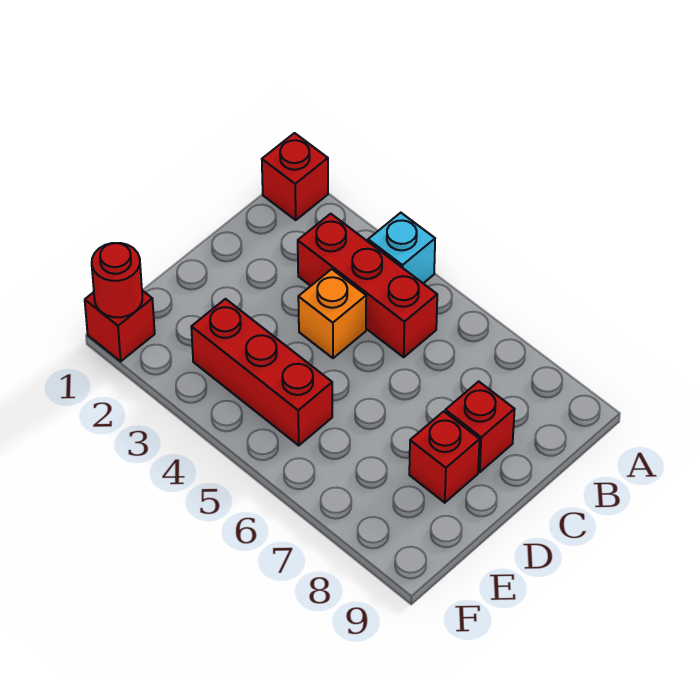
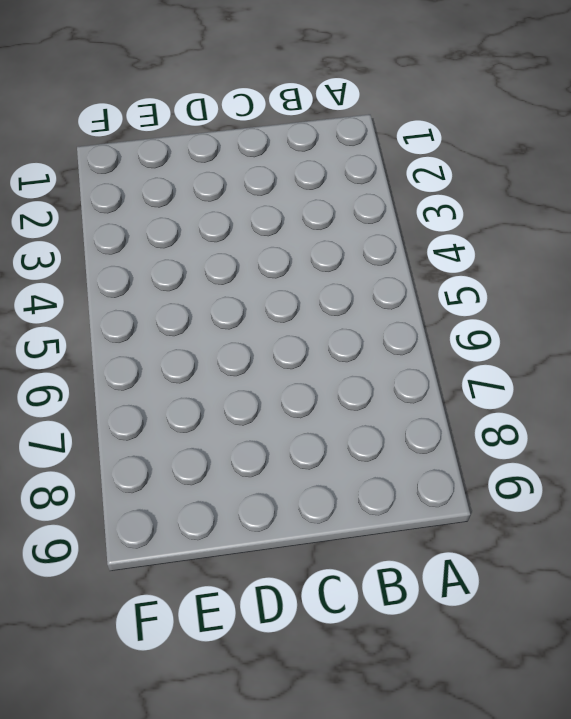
none -> red brick A1 level 1
none -> cyan brick A4 level 1

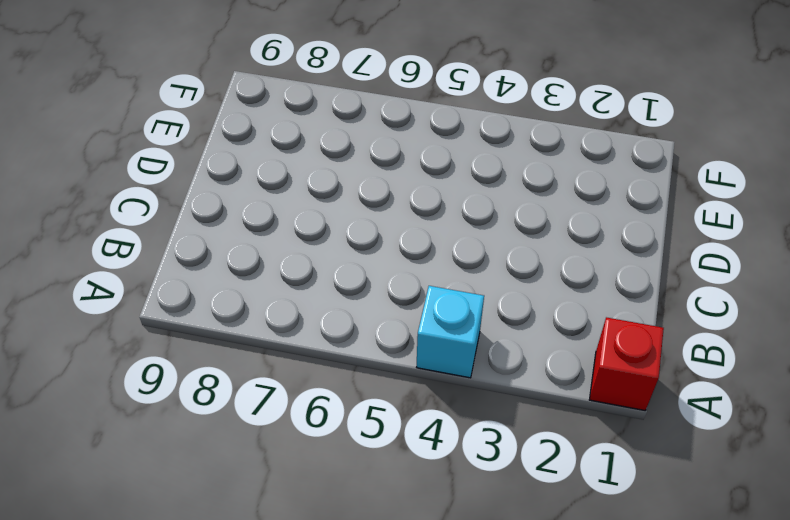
none -> red brick B3:B5 level 1
none -> orange brick C4 level 1

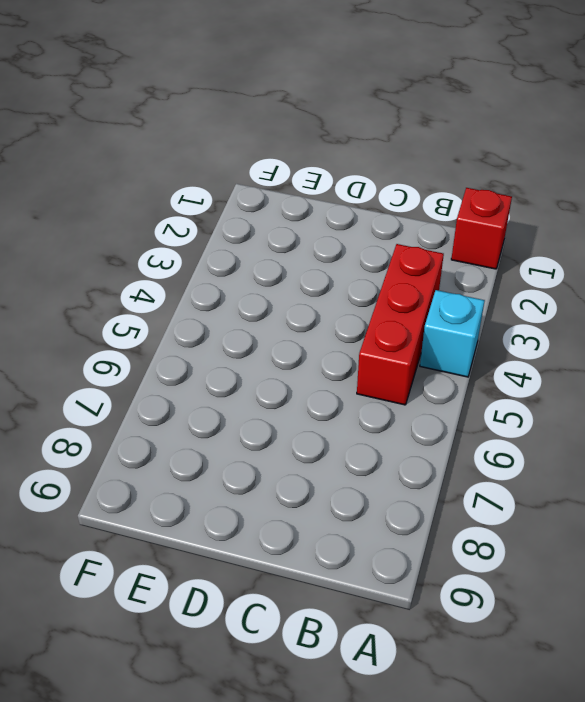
none -> orange brick C4 level 1
none -> red brick C8 level 1

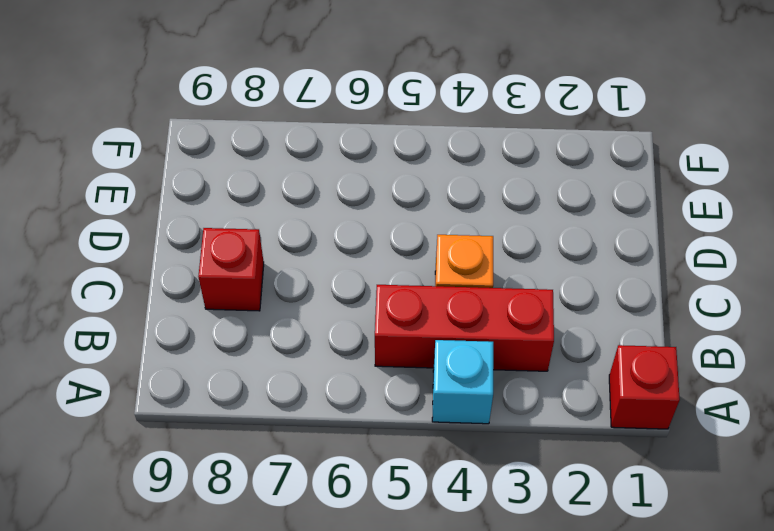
none -> red brick D8 level 1
none -> red brick E3:E5 level 1

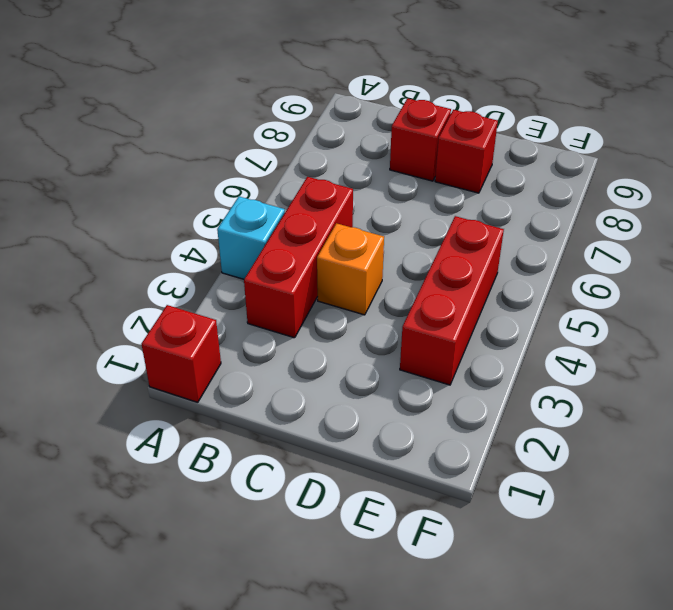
none -> red brick F1 level 1
none -> red round brick F1 level 2

